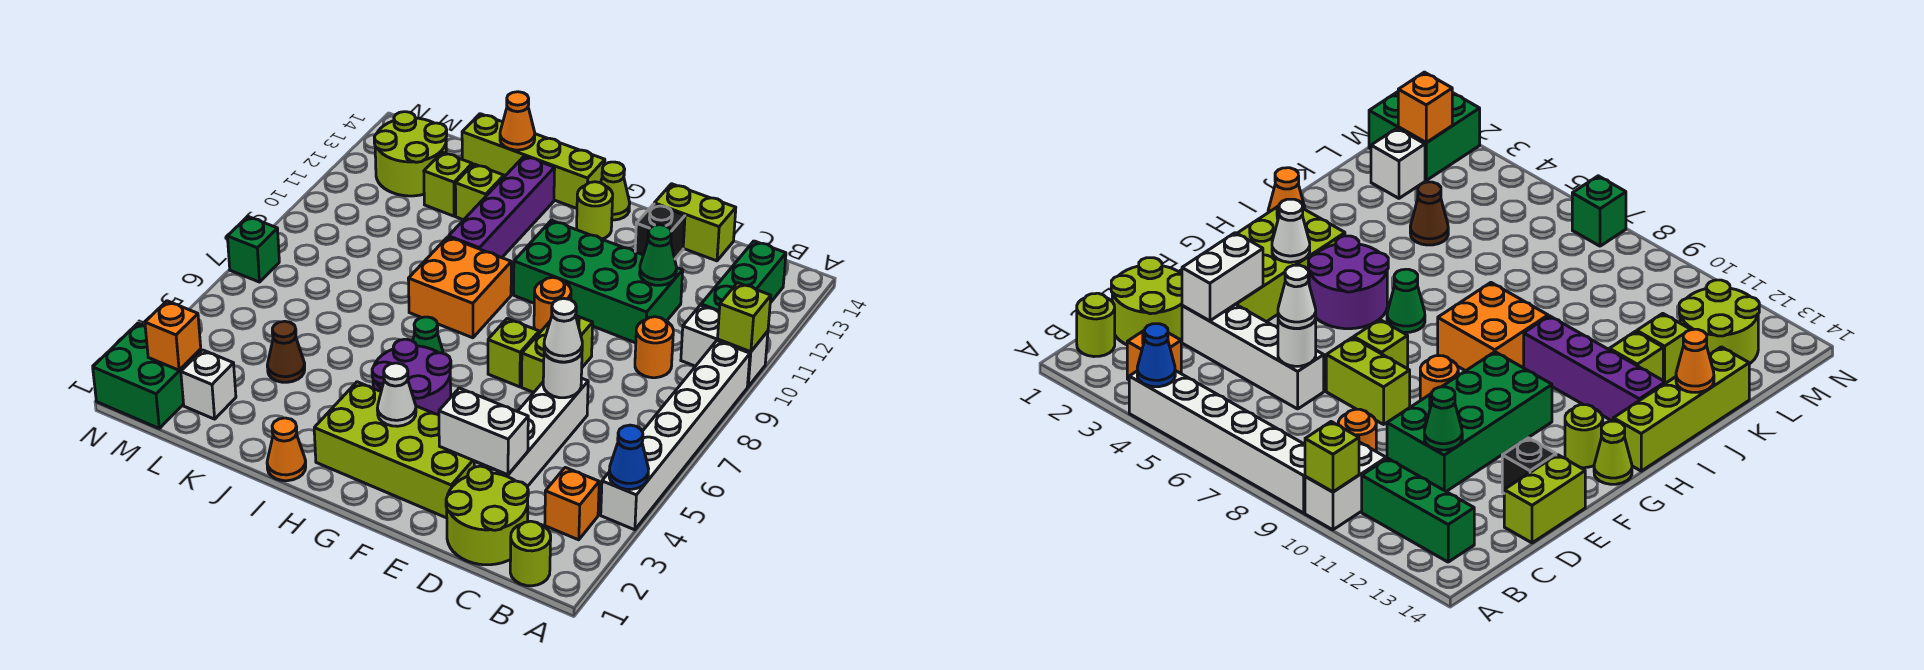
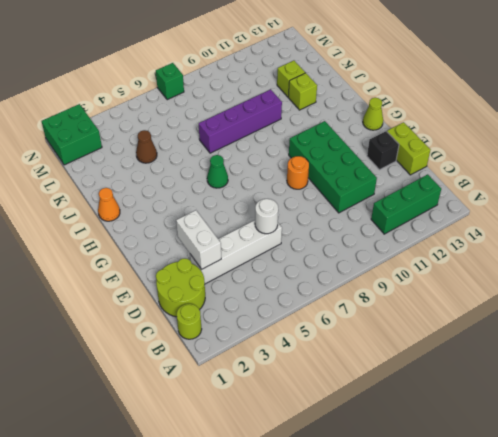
purple brick J7:J10 level 1 -> purple brick I10:I13 level 1
none -> white brick A4:A9 level 1
none -> white brick A10:B10 level 1
none -> orange brick B3 level 1
none -> orange round brick C9 level 1

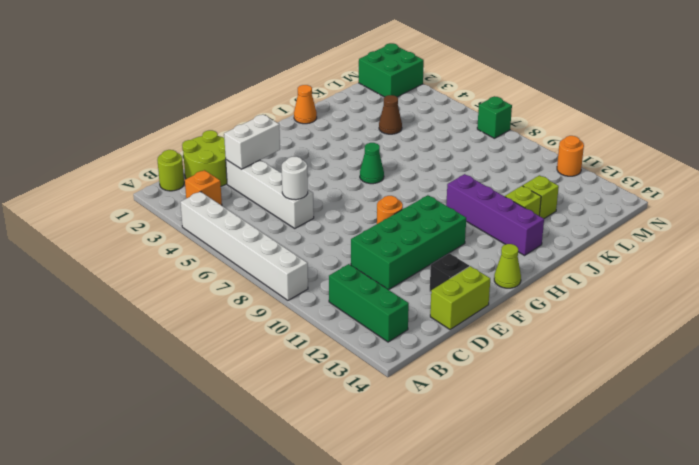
orange round brick N11 level 1 -> orange round brick C9 level 1
none -> white brick A10:B10 level 1
none -> lime brick E2:H3 level 1
none -> lime brick E7:E8 level 1
none -> lime brick F7 level 1

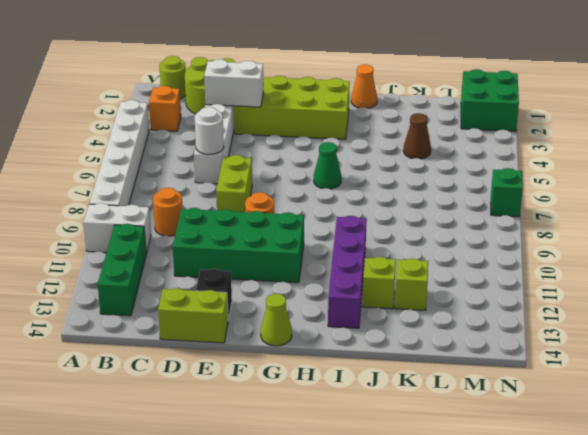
none -> lime brick F7 level 1
none -> purple round brick G4:H5 level 1
none -> lime round brick G13 level 1
none -> orange brick H8:I9 level 1

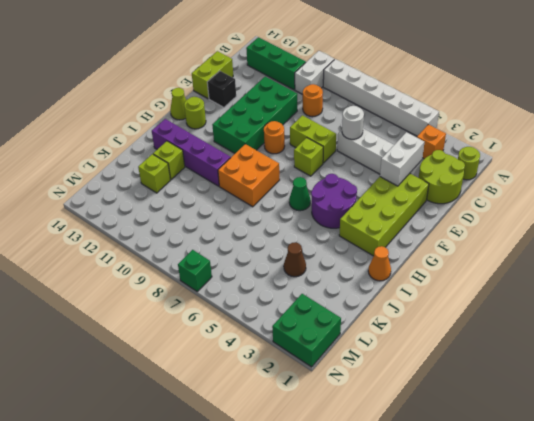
none -> lime brick H14:K14 level 1
none -> white brick L2 level 1
none -> lime round brick L12:M13 level 1
none -> blue cone A4 level 2

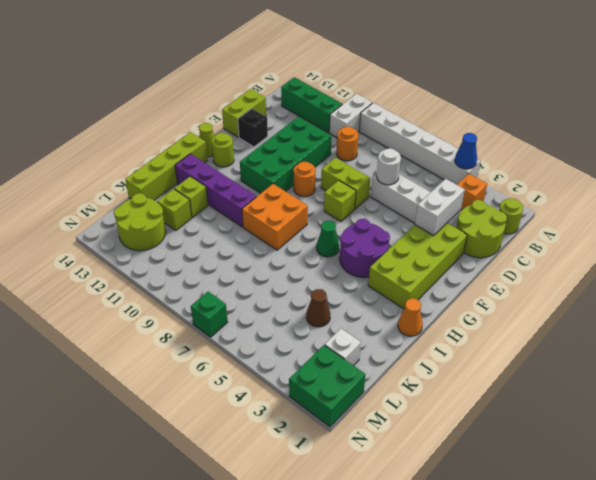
none -> lime brick A10 level 2
none -> green cone D11 level 2
none -> white cone G3 level 2
none -> orange cone J14 level 2

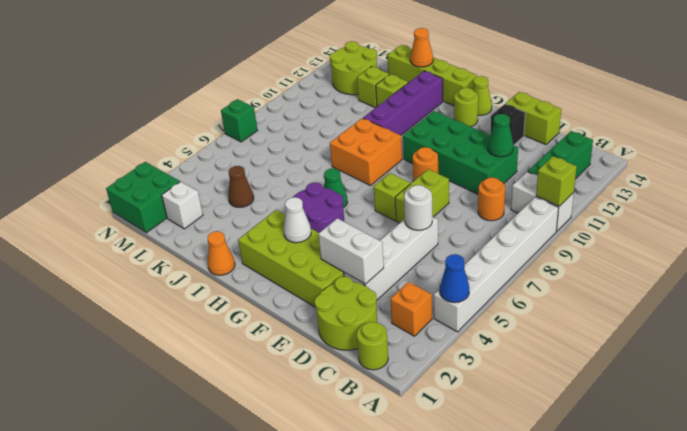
none -> orange brick M2 level 2
none -> white cone D6 level 3

